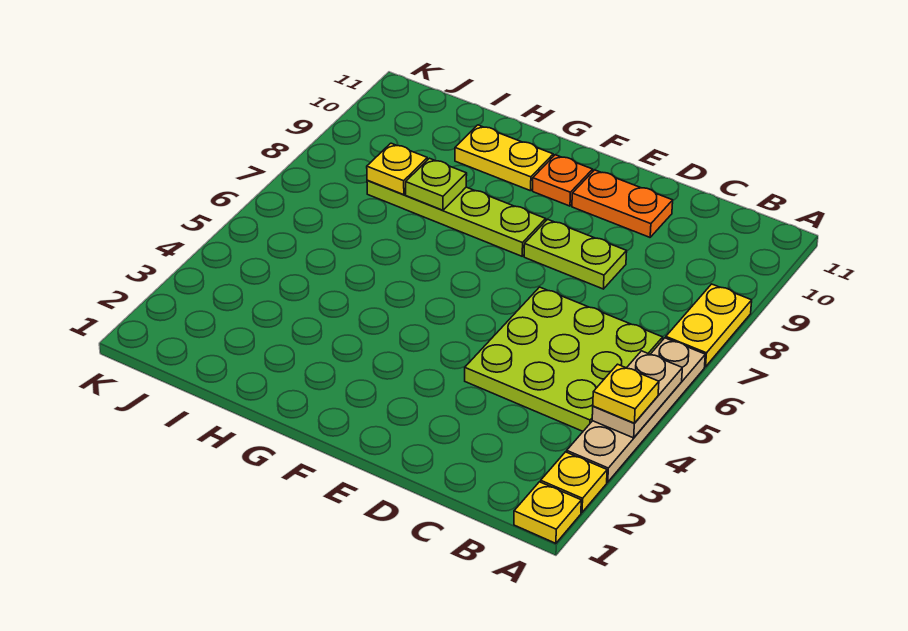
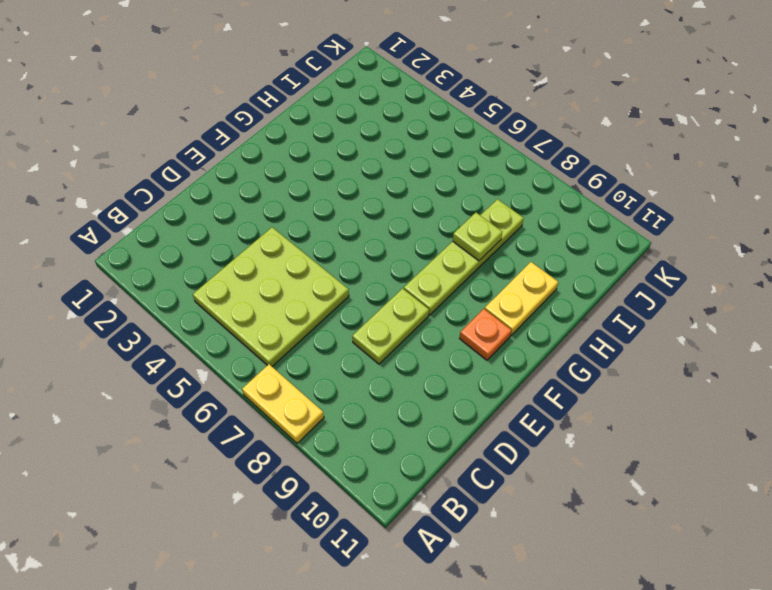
none -> yellow plate A1 level 1
none -> yellow plate A2 level 1
none -> tan plate A3:A6 level 1

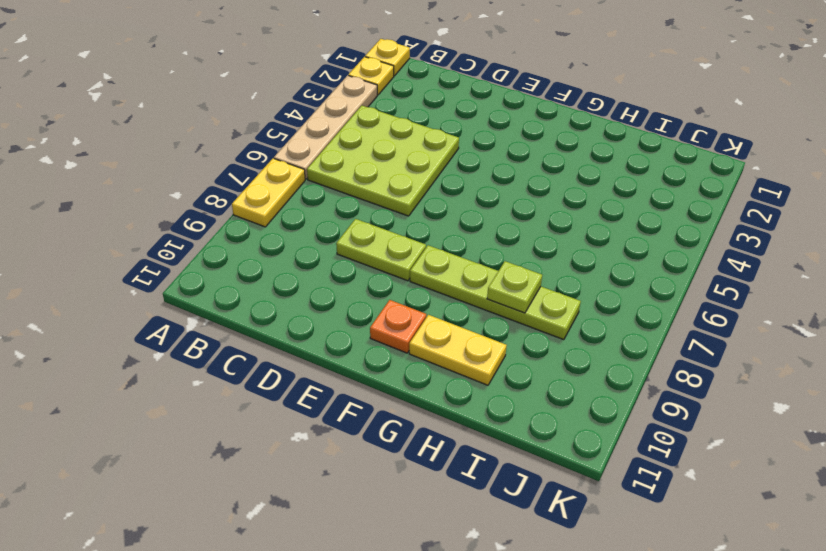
none -> orange plate D10:E10 level 1
none -> tan plate A4:A5 level 2
none -> yellow plate I8 level 2

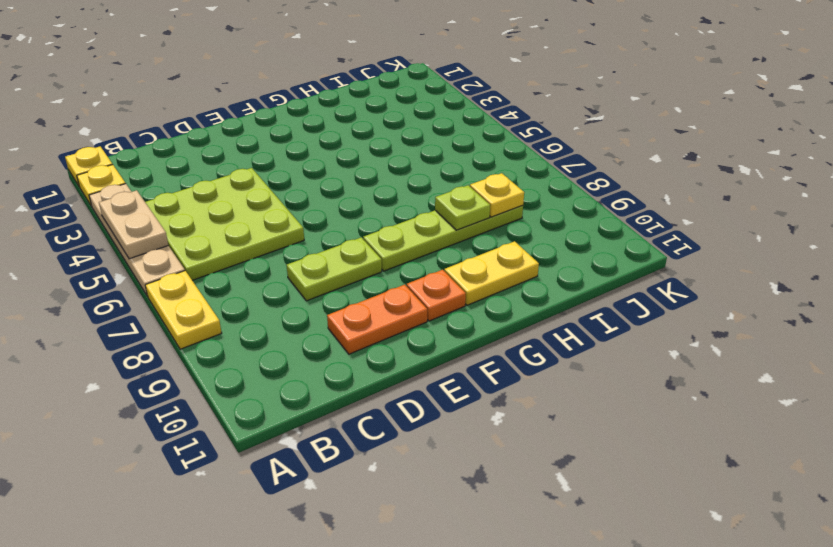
none -> yellow plate A4 level 3

